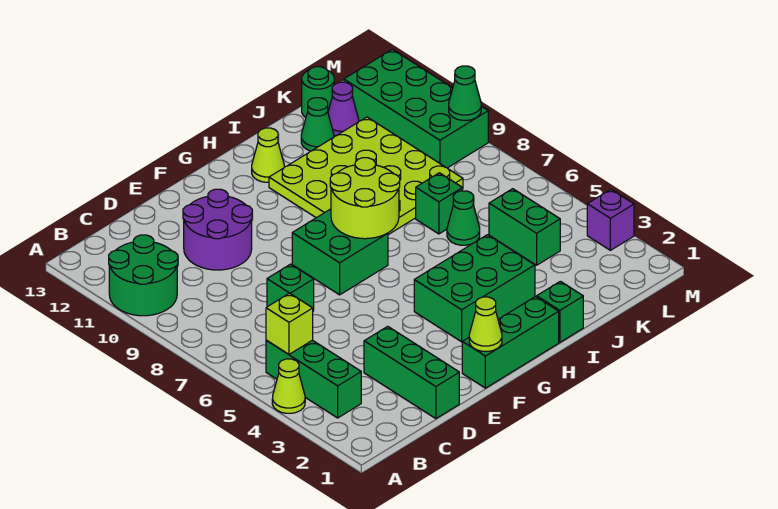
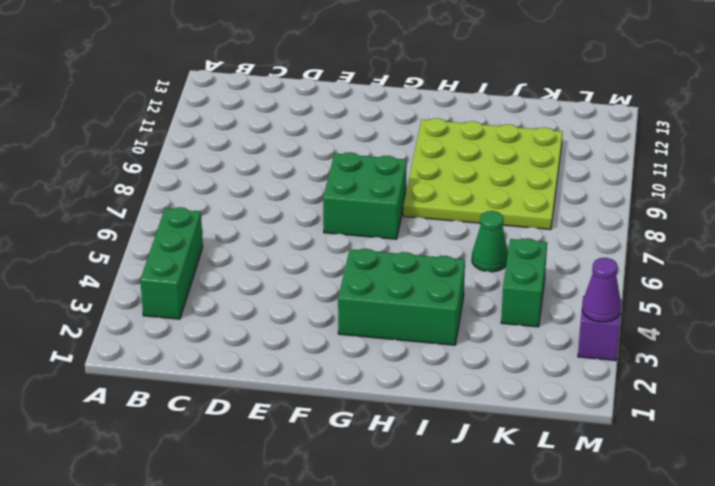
purple cone M3 level 2 -> purple cone K12 level 1
none -> lime cone A4 level 1
none -> green round brick A10:B11 level 1
none -> green brick D1:D3 level 1

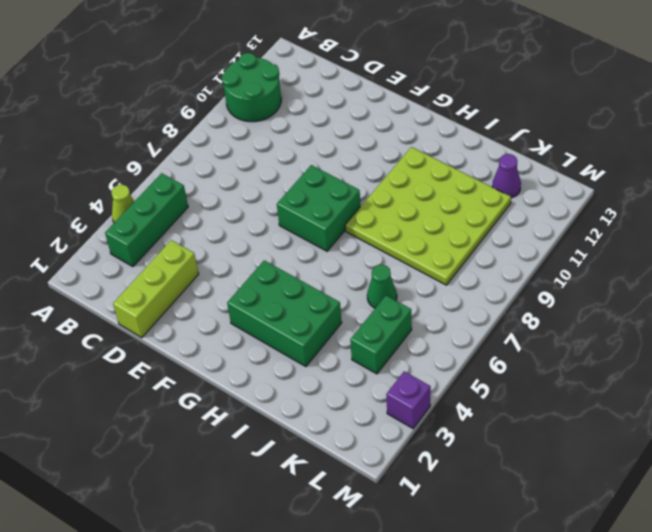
lime brick D1:D3 level 1 -> green brick D1:D3 level 1
none -> green brick D7 level 1
none -> purple round brick D10:E11 level 1
none -> green brick F1:H1 level 1

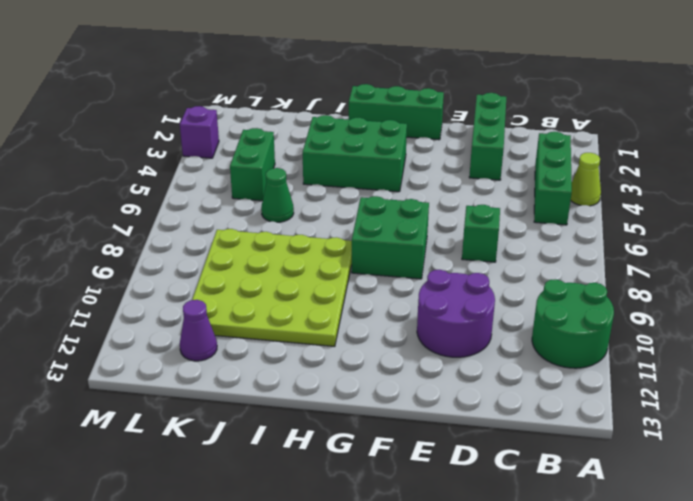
none -> lime cone H12 level 1
none -> green brick I1 level 1
none -> green brick J7 level 1

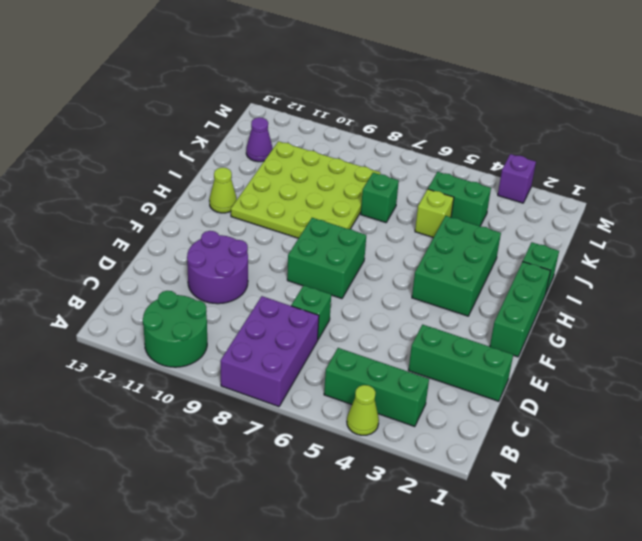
purple brick A7:C8 level 1 -> none
lime brick J5 level 1 -> lime brick B5 level 2
none -> green cone J6 level 1
none -> green cone J12 level 1
none -> green round brick K13 level 1

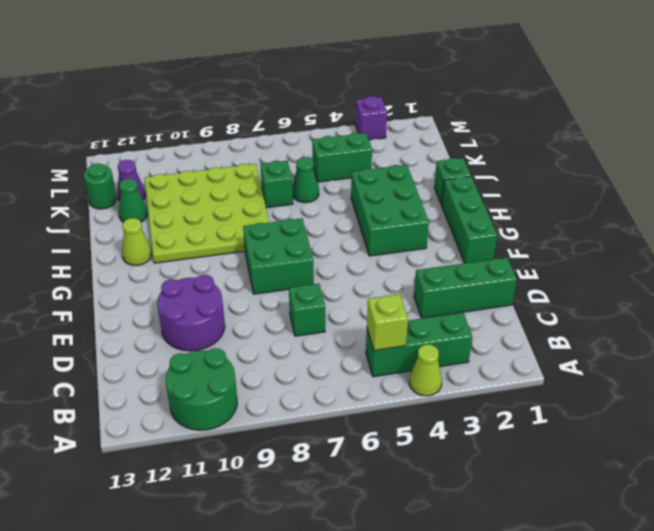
none -> green brick L9:M12 level 1
none -> lime cone F1 level 2
none -> lime round brick G7:H8 level 2

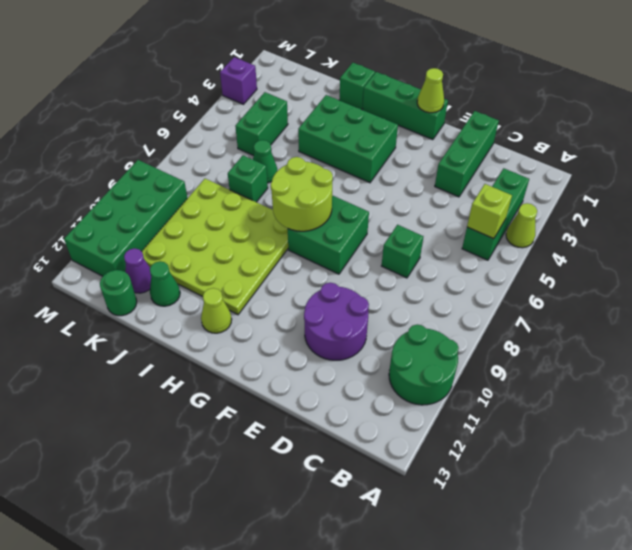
none -> green cone M9 level 2

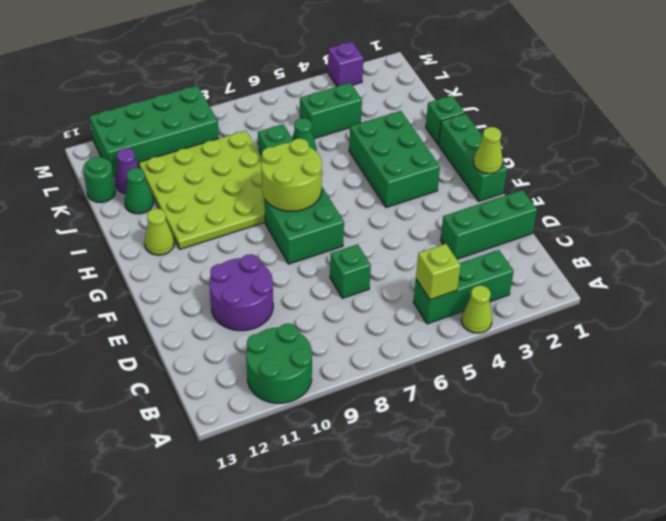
none -> green cone M9 level 2

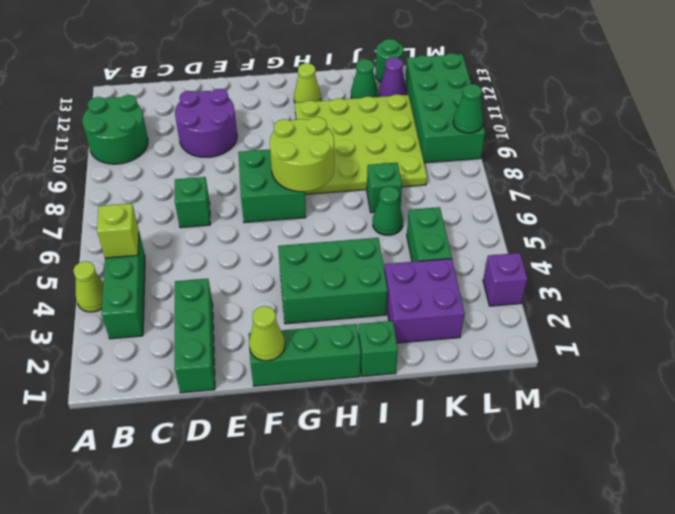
purple brick J2:K3 level 1 -> none

